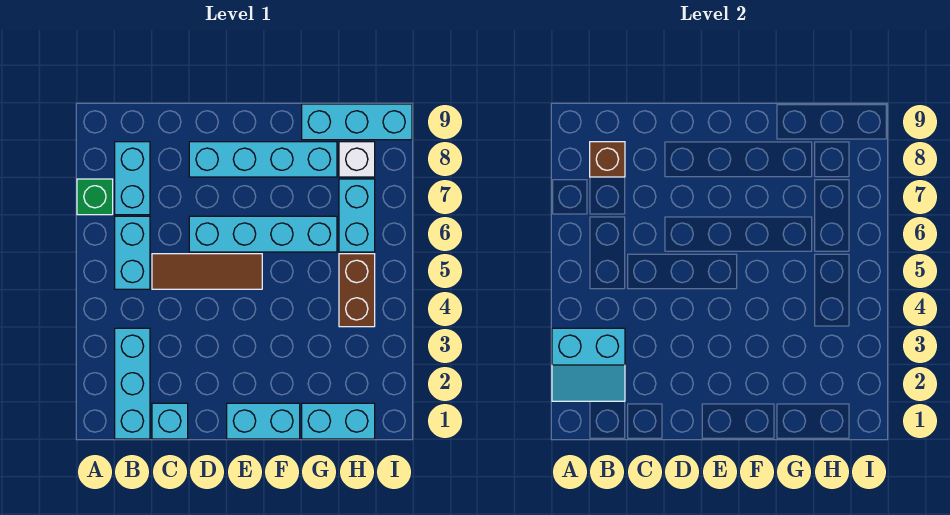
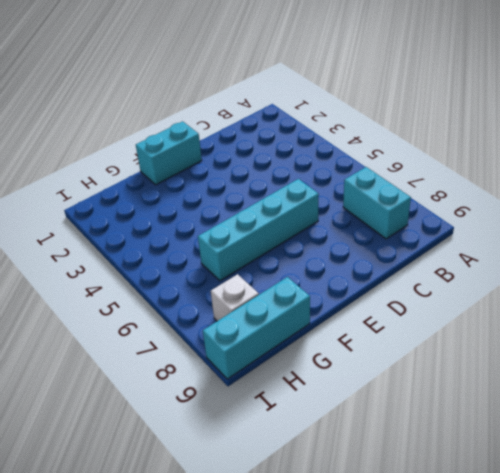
none -> green brick A7 level 1
none -> cyan brick B1:B3 level 1
none -> cyan brick B5:B6 level 1

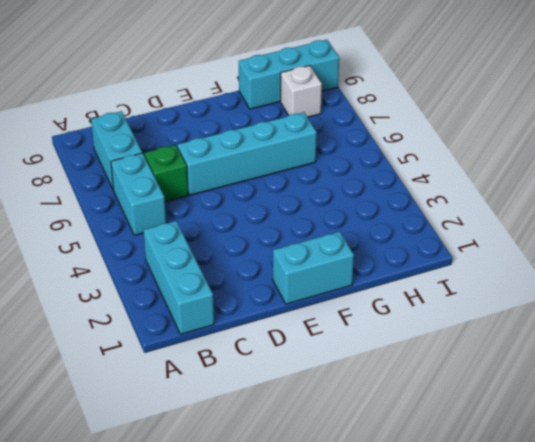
green brick C6 level 1 -> green brick A7 level 1
none -> cyan brick C1 level 1
none -> brown tile C5:E5 level 1
none -> cyan brick D8:G8 level 1

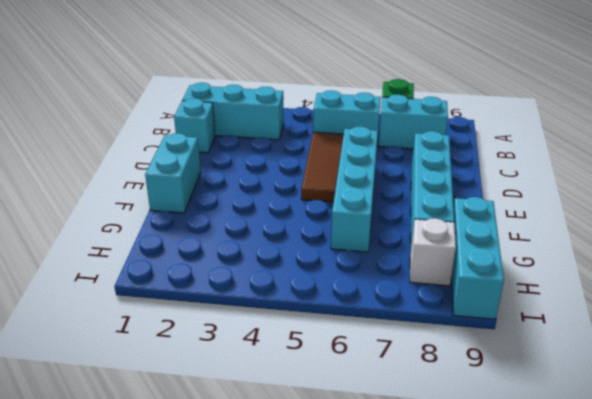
none -> cyan brick G1:H1 level 1
none -> brown brick H4:H5 level 1
none -> cyan brick H6:H7 level 1

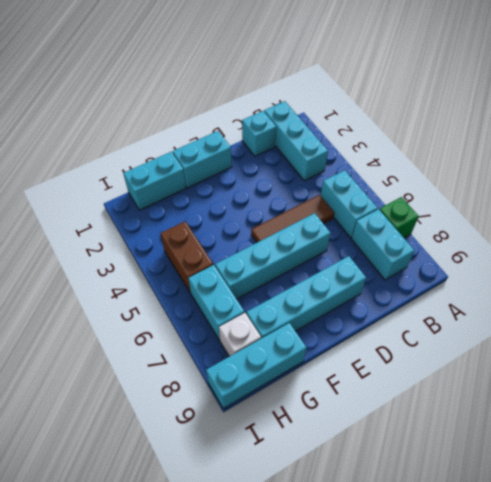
none -> cyan slope A2:B3 level 2 top 3
none -> brown brick B8 level 2

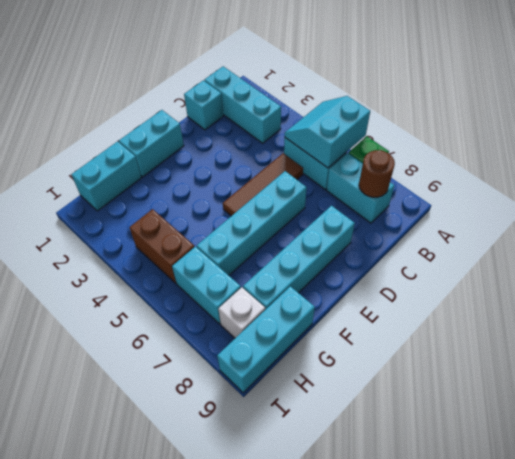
cyan slope A5:B6 level 2 top 6 -> cyan slope A2:B3 level 2 top 3
brown round brick B8 level 2 -> brown brick B8 level 2

